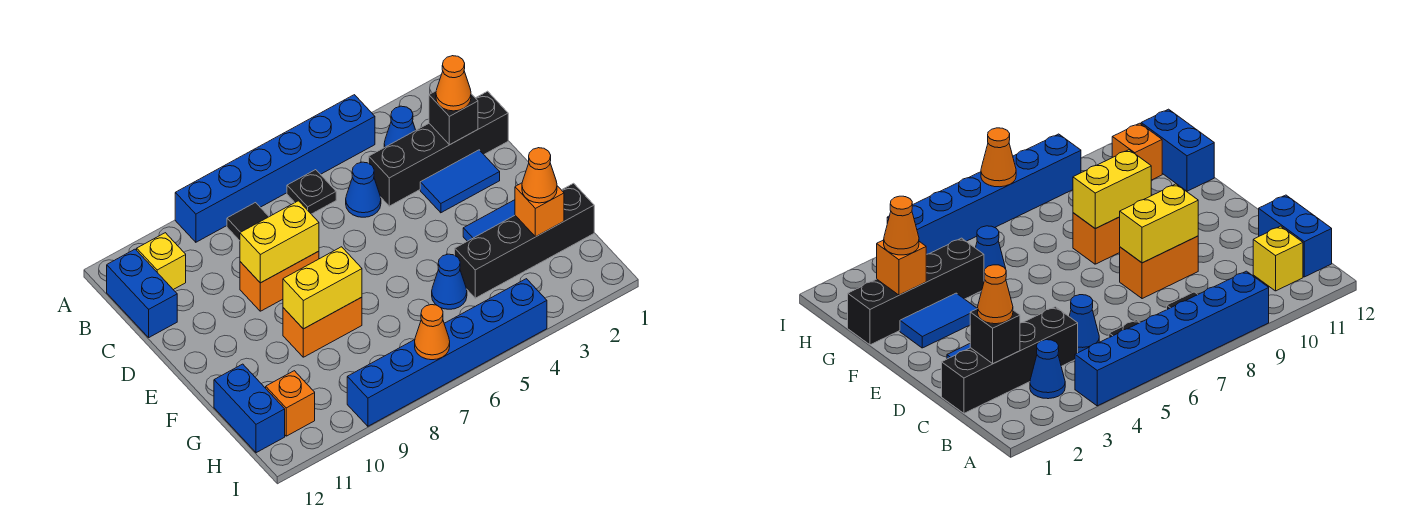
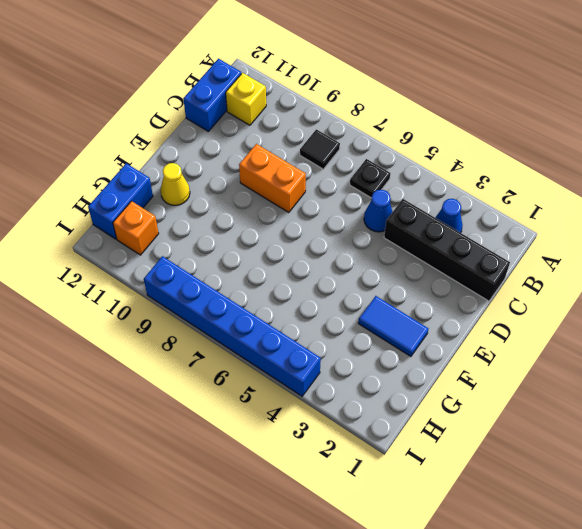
yellow cone F11 level 1 -> none
none -> blue brick A4:A9 level 1
none -> blue tile D2:D3 level 1
none -> orange brick F8:F9 level 1

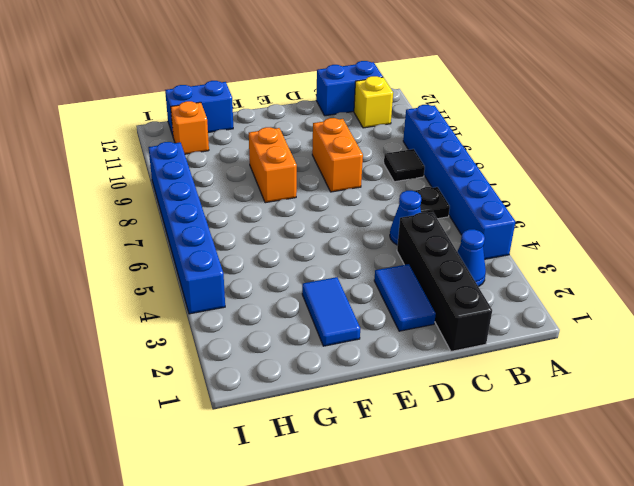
none -> black brick G1:G4 level 1
none -> blue cone G5 level 1
none -> black brick C2 level 2

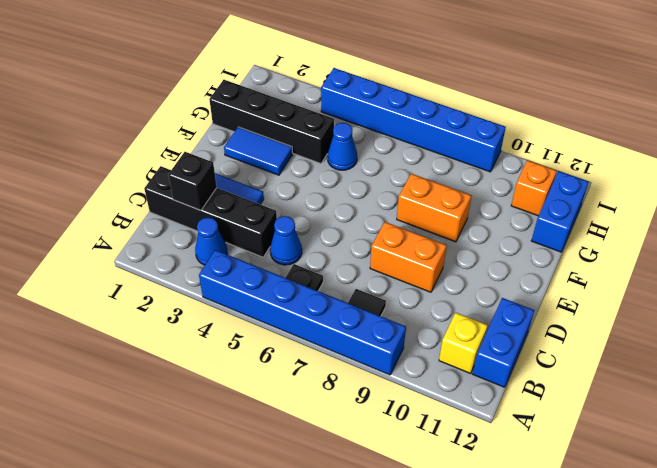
none -> yellow brick D8:D9 level 2
none -> yellow brick F8:F9 level 2
none -> orange brick G2 level 2

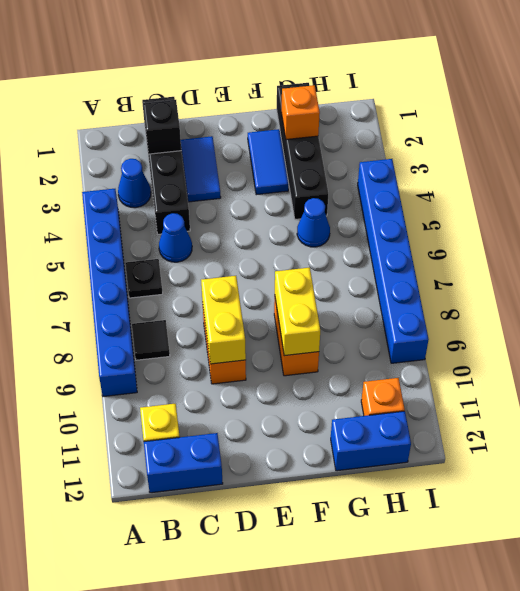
none -> orange cone I7 level 2
none -> orange cone C2 level 3
none -> orange cone G2 level 3

